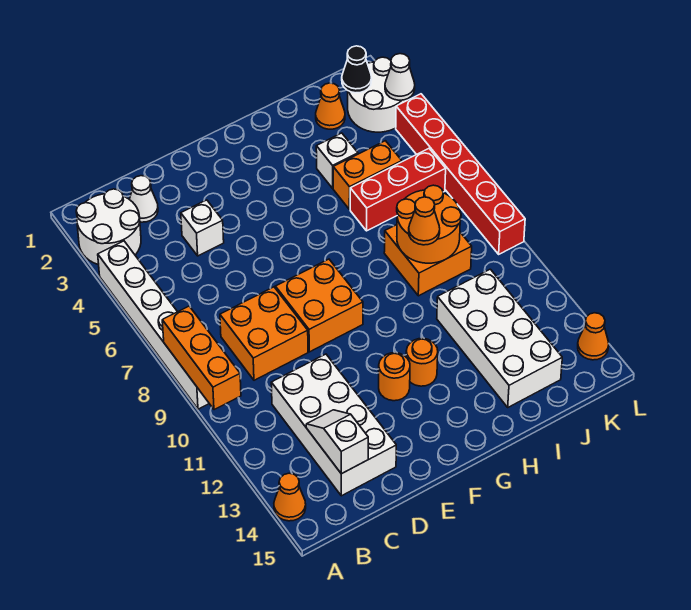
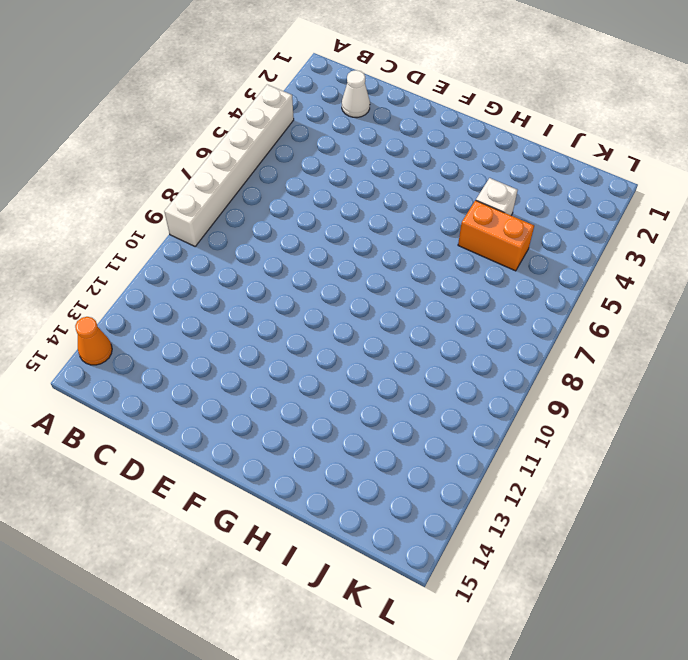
none -> white round brick A2:B3 level 1
none -> orange brick C8:D9 level 1
none -> white brick C11:D14 level 1

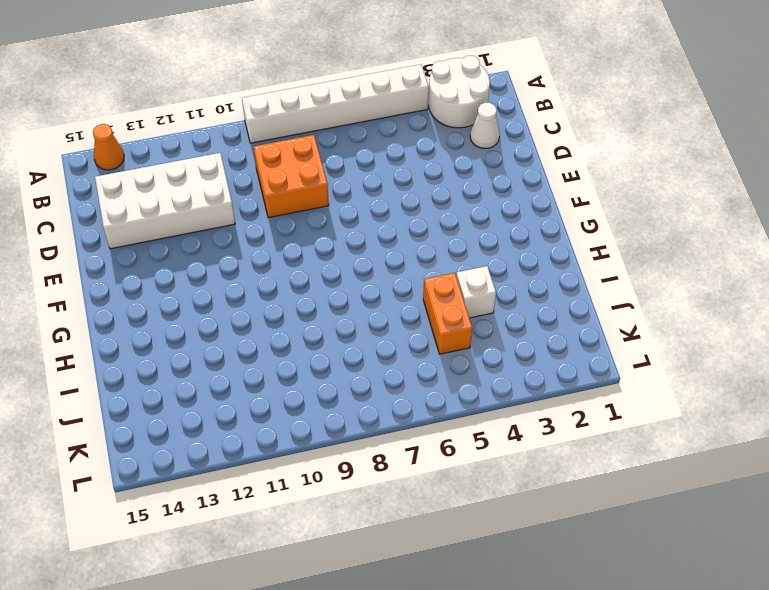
none -> white brick D4 level 1
none -> orange brick E8:F9 level 1
none -> orange round brick F12 level 1

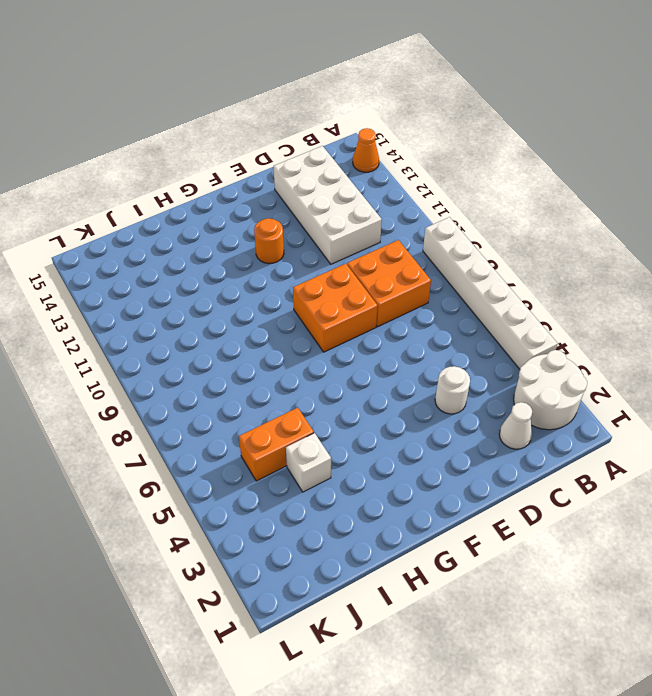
white round brick D4 level 1 -> white brick D4 level 1
none -> orange round brick G12 level 1
none -> red brick I6:K6 level 1
none -> orange brick I8:J9 level 1

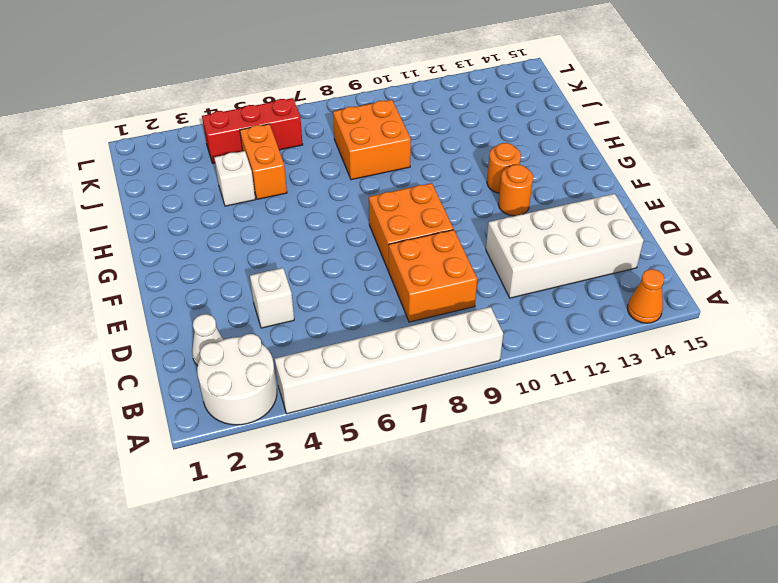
red brick K4:K6 level 1 -> red brick I6:K6 level 1
none -> white brick I11:J14 level 1
none -> orange cone J2 level 1
none -> white round brick K2:L3 level 1

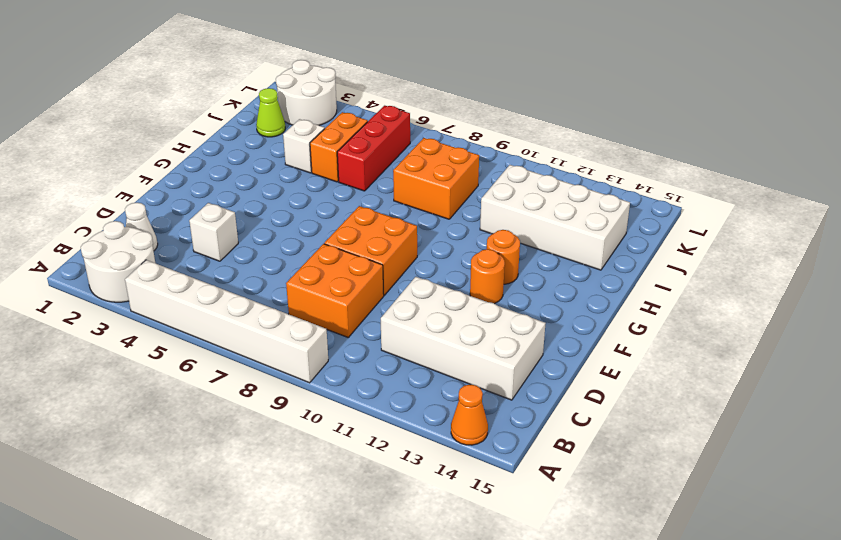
lime cone J2 level 1 -> orange cone J2 level 1
none -> red brick L4:L9 level 1
none -> orange cone L14 level 1
none -> orange brick A8:A10 level 2

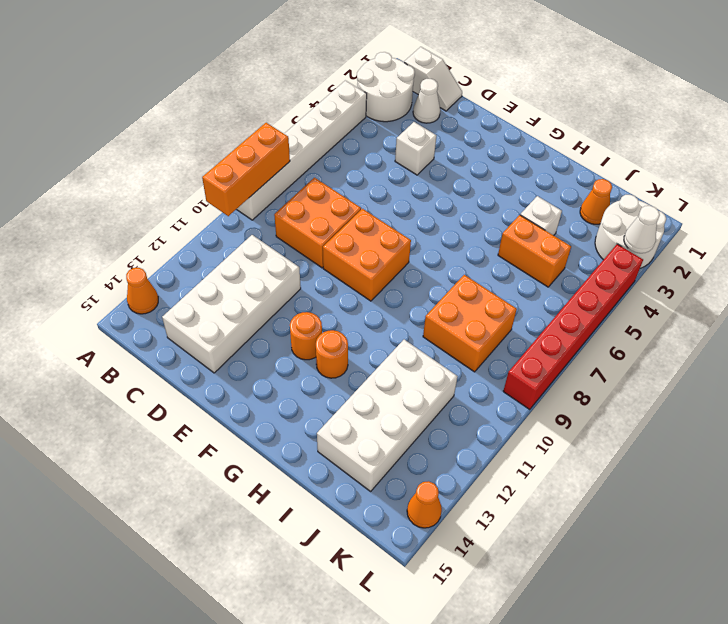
white slope B1:C1 level 1 top B -> white slope C13:C14 level 2 top 14
none -> red brick I6:K6 level 1
none -> orange round brick I8:J9 level 2
none -> black cone K2 level 2

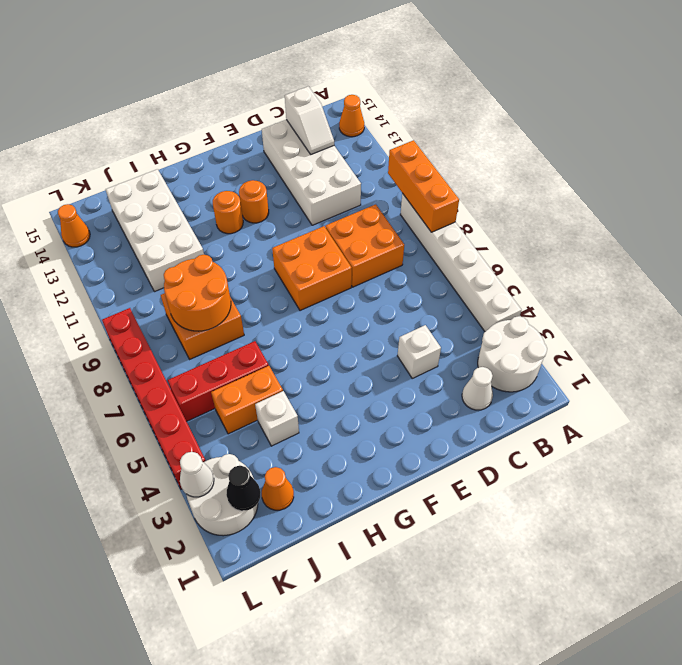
none -> orange cone I9 level 3

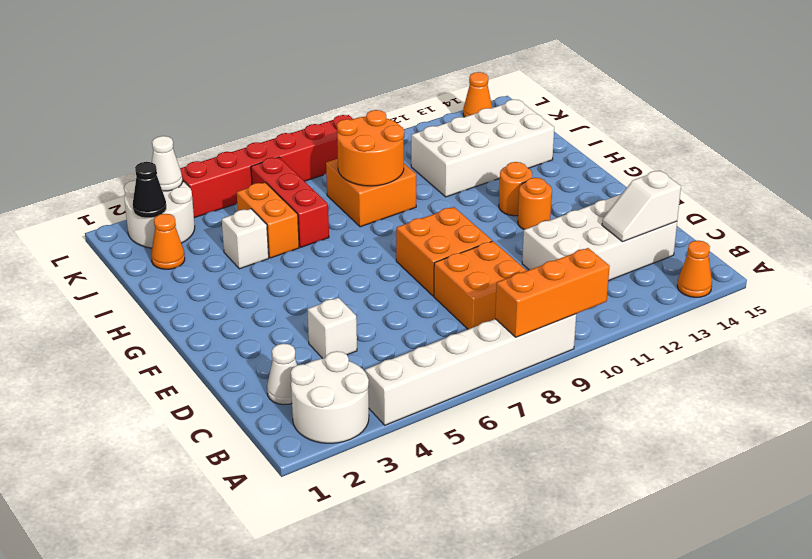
none -> orange cone I9 level 3

